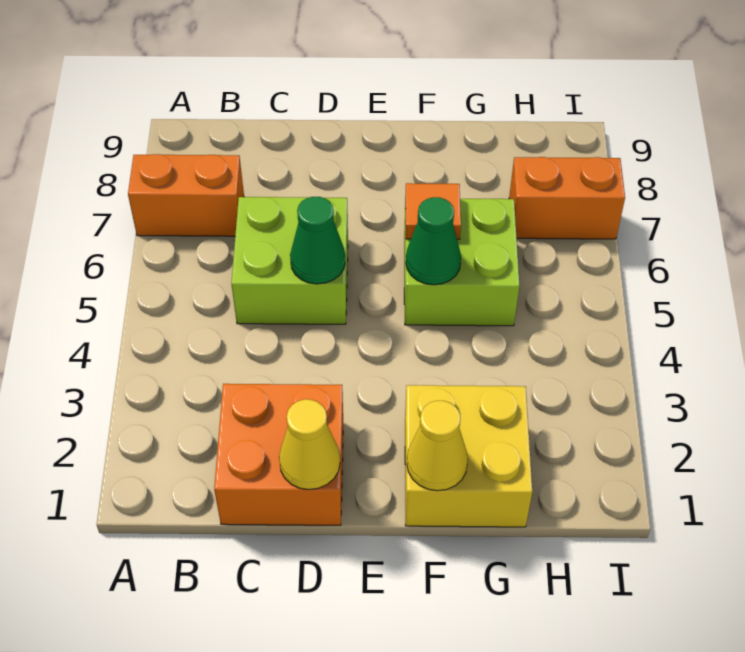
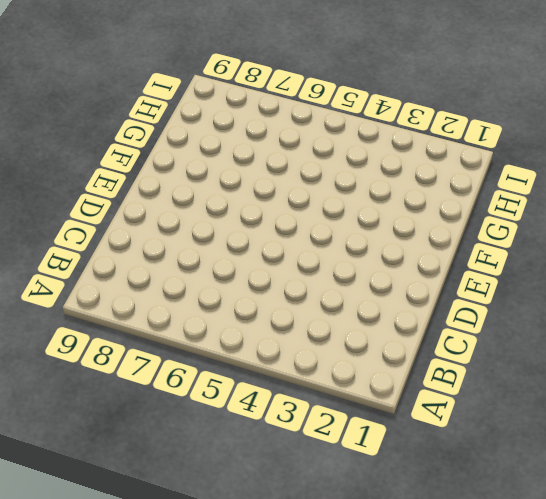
none -> orange brick A7:B7 level 1
none -> orange brick C1:D2 level 1

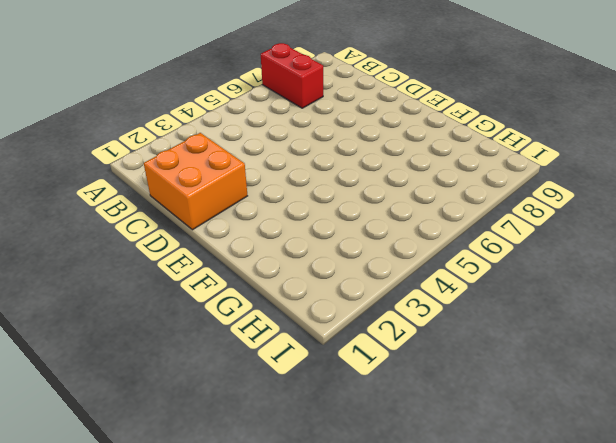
red brick A7:B7 level 1 -> orange brick A7:B7 level 1
none -> lime brick C5:D6 level 1
none -> yellow brick F1:G2 level 1

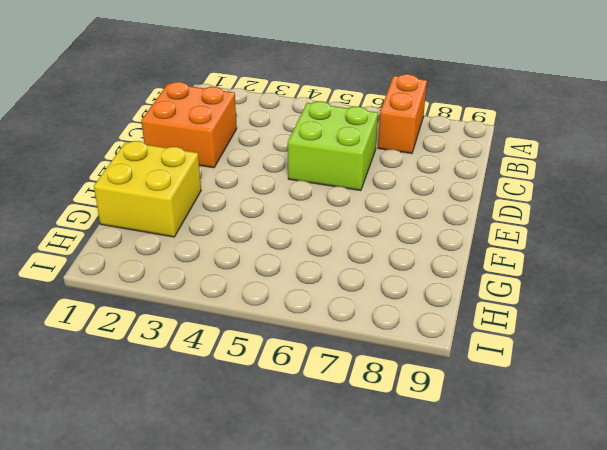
none -> lime brick F5:G6 level 1
none -> orange brick H7:I7 level 1

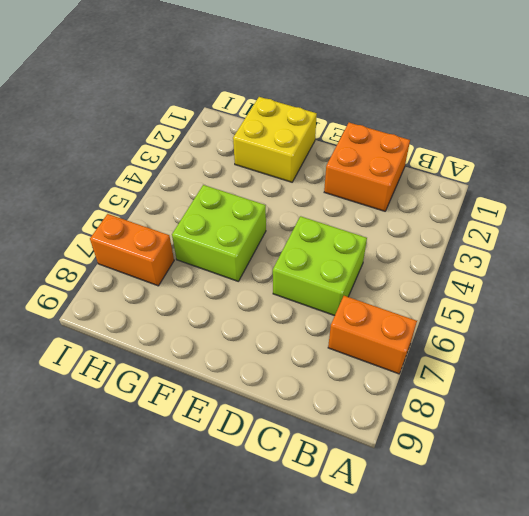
none -> yellow cone D1 level 2
none -> green cone D5 level 2

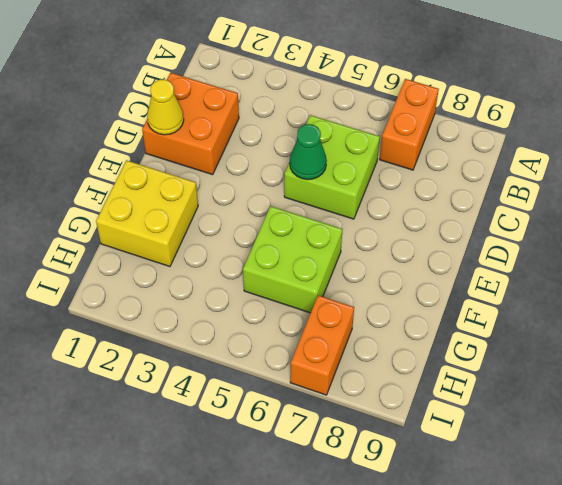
none -> yellow cone F1 level 2
none -> green cone F5 level 2

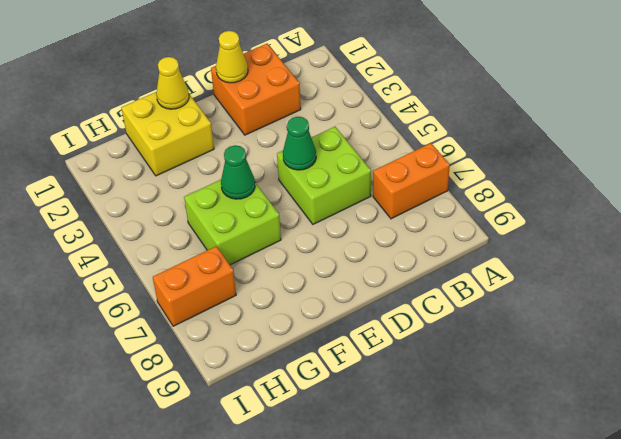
none -> orange tile F6 level 2

